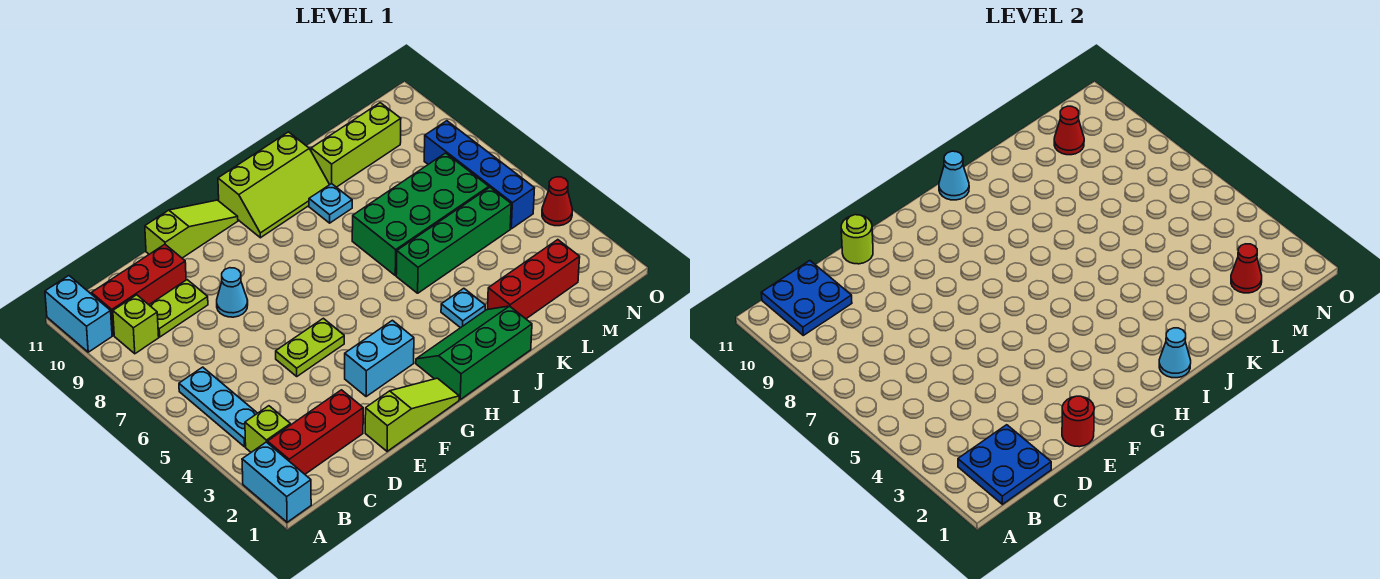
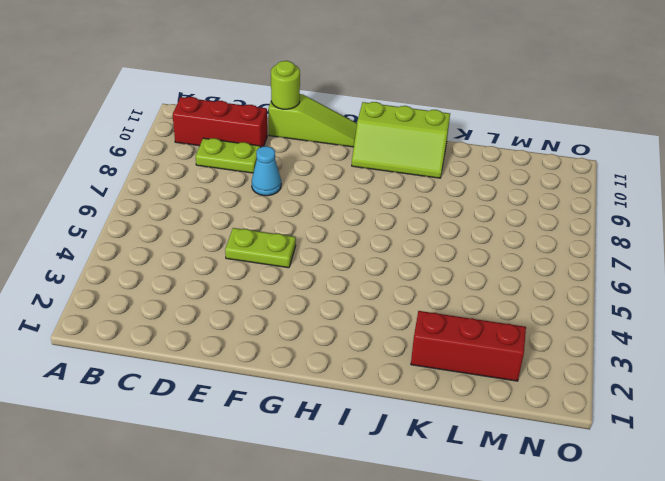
none -> cyan brick A1:A2 level 1
none -> cyan brick A10:A11 level 1
none -> red brick B2:D2 level 1
none -> lime brick B3 level 1

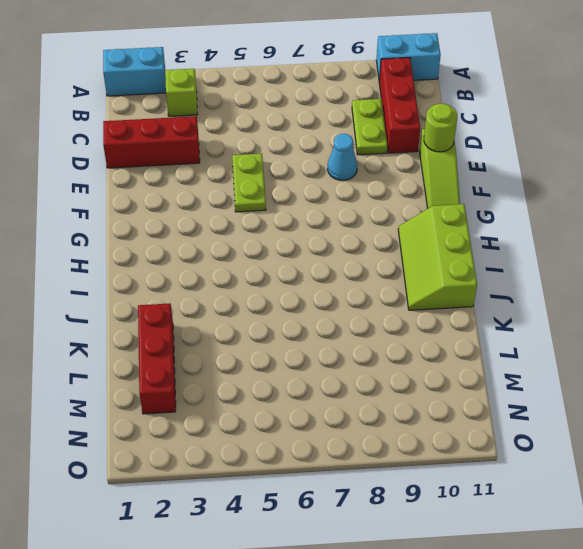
red brick D1:D3 level 1 -> red brick B2:D2 level 1
none -> cyan plate B4:B6 level 1
none -> lime brick B9 level 1
none -> lime slope E1:G1 level 1 top E
none -> cyan brick F3:G3 level 1

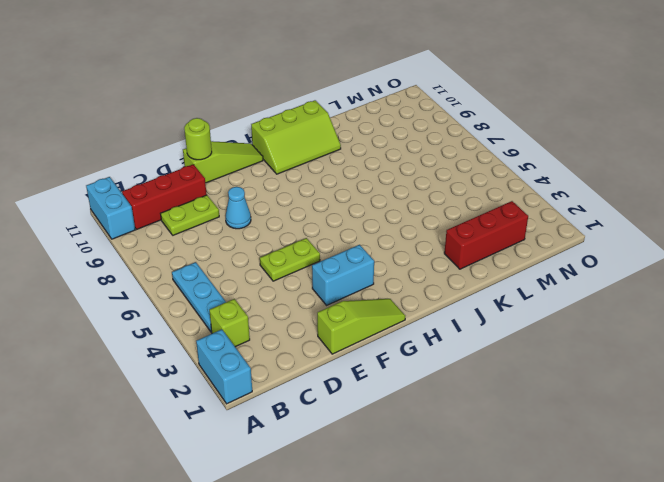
none -> red brick B2:D2 level 1
none -> lime brick B9 level 1
none -> green slope H1:J2 level 1 top 1
none -> cyan plate J3 level 1

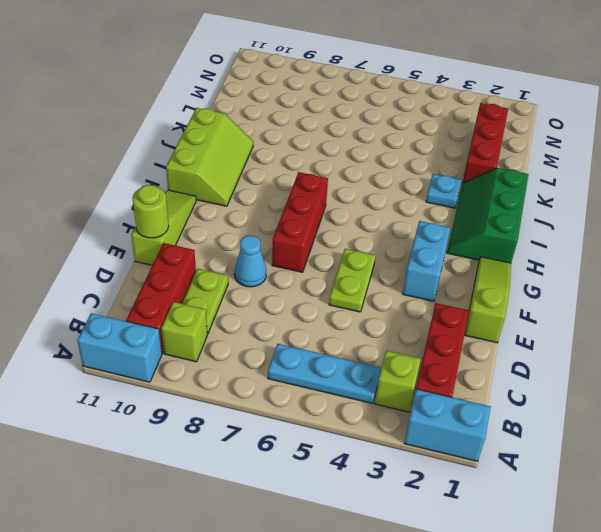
red brick F7:H7 level 1 -> none
none -> green brick J5:M5 level 1
none -> green brick J6:M7 level 1
none -> cyan plate J9 level 1
none -> lime brick K10:M10 level 1

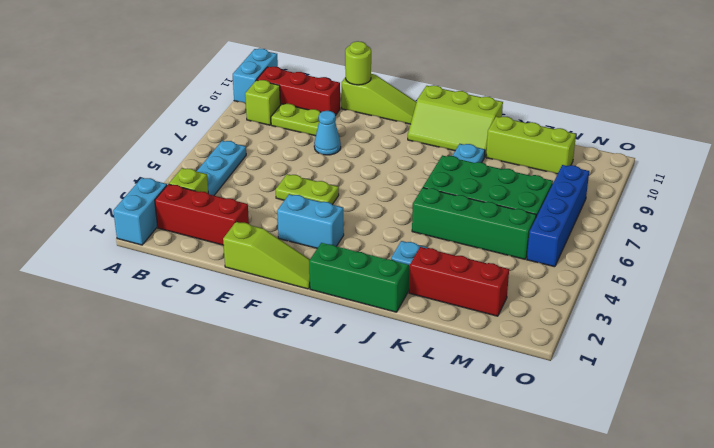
none -> red cone O4 level 1
none -> blue plate B1:C2 level 2
none -> blue plate B10:C11 level 2
none -> red round brick E1 level 2

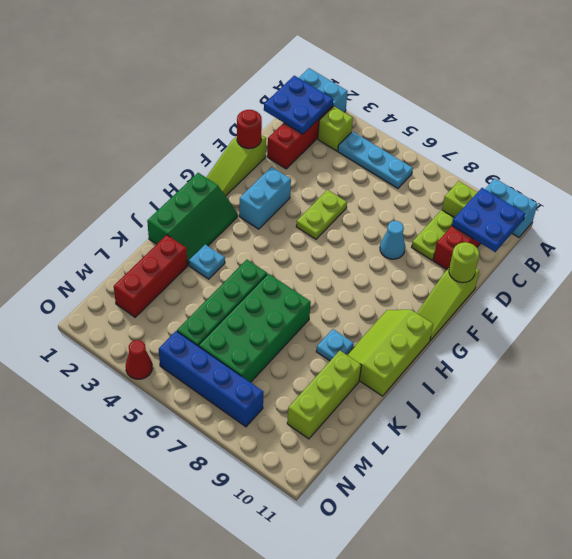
none -> cyan cone I1 level 2
none -> cyan cone I11 level 2
none -> red cone M2 level 2
none -> red cone M10 level 2

